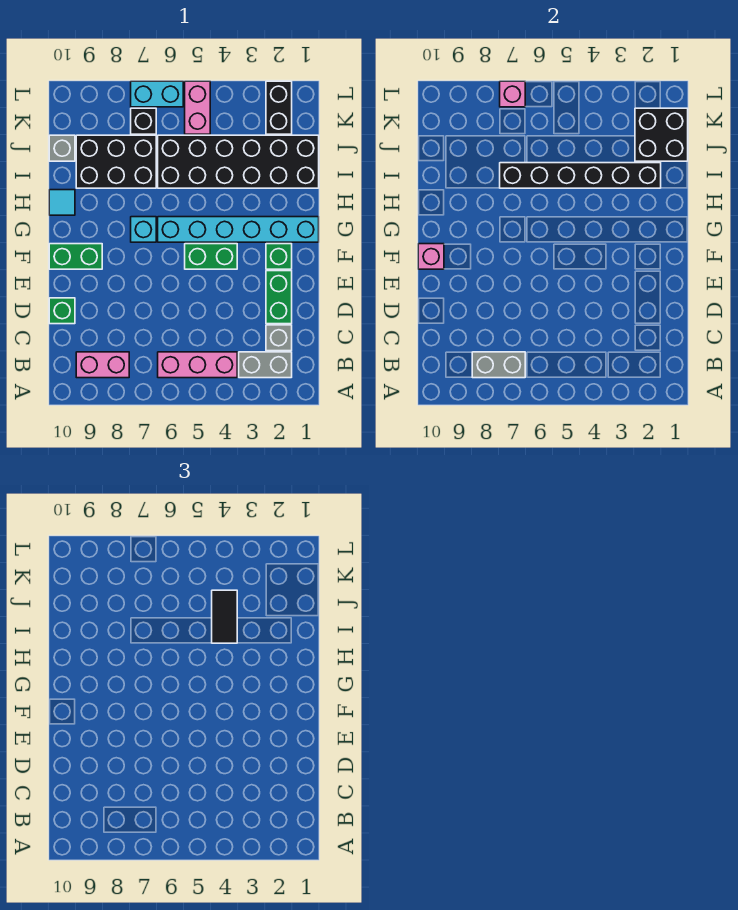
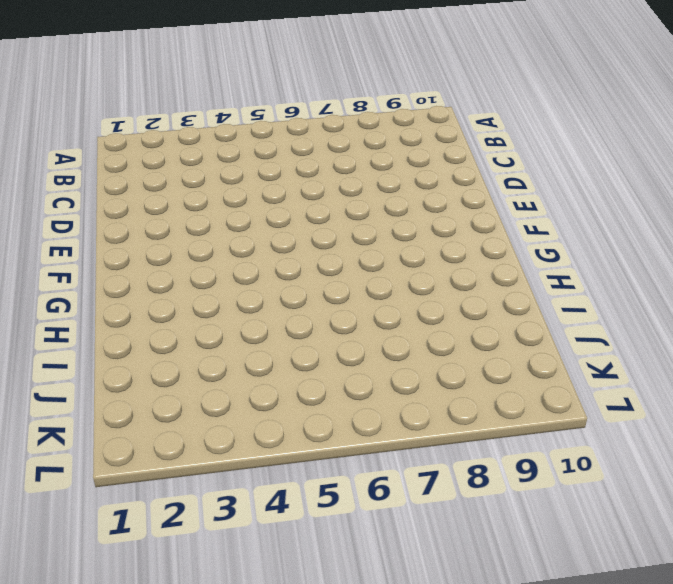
none -> grey brick B2:B3 level 1
none -> pink brick B4:B6 level 1
none -> pink brick B8:B9 level 1

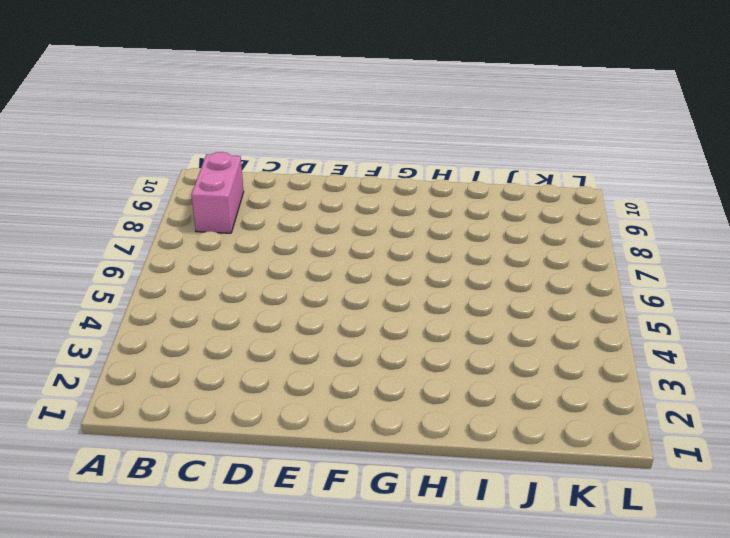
none -> grey brick B2:B3 level 1
none -> pink brick B4:B6 level 1
none -> grey brick C2 level 1

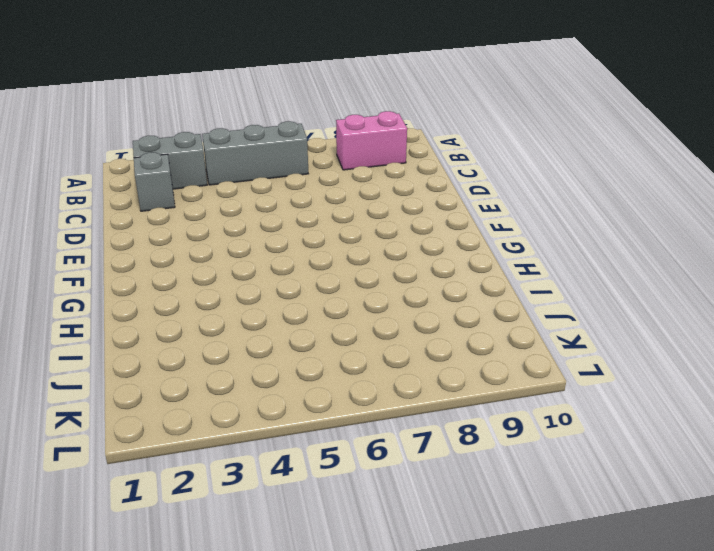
grey brick B4:B6 level 1 -> pink brick B4:B6 level 1
none -> green brick D2:E2 level 1
none -> green brick D10 level 1
none -> green brick F2 level 1

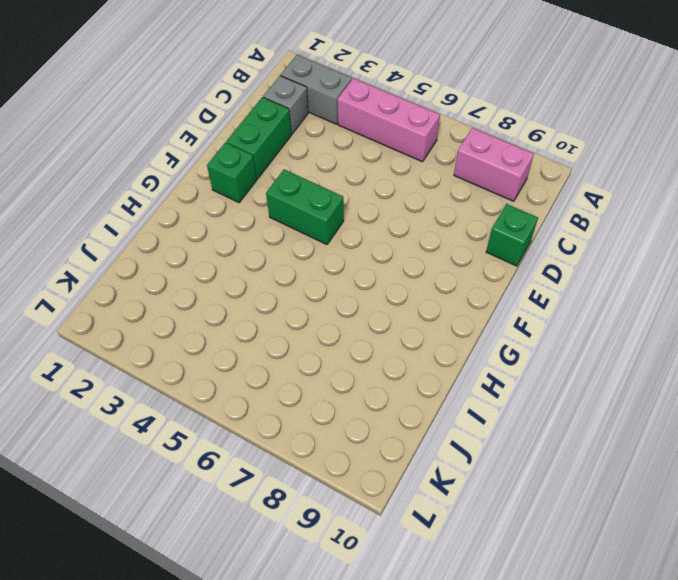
none -> green brick F9:F10 level 1
none -> cyan brick G1:G6 level 1
none -> cyan brick G7 level 1

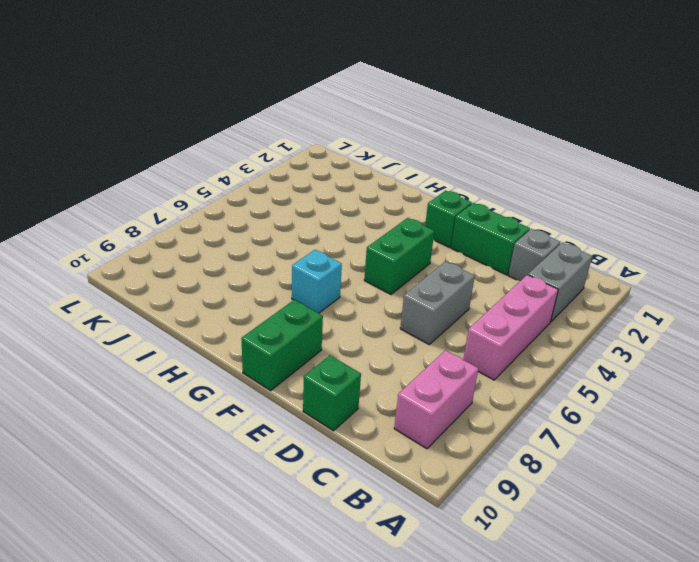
grey brick D5:D6 level 1 -> grey brick B7:B8 level 2
none -> cyan brick G1:G6 level 1
none -> cyan tile H10 level 1
none -> black brick I1:J6 level 1

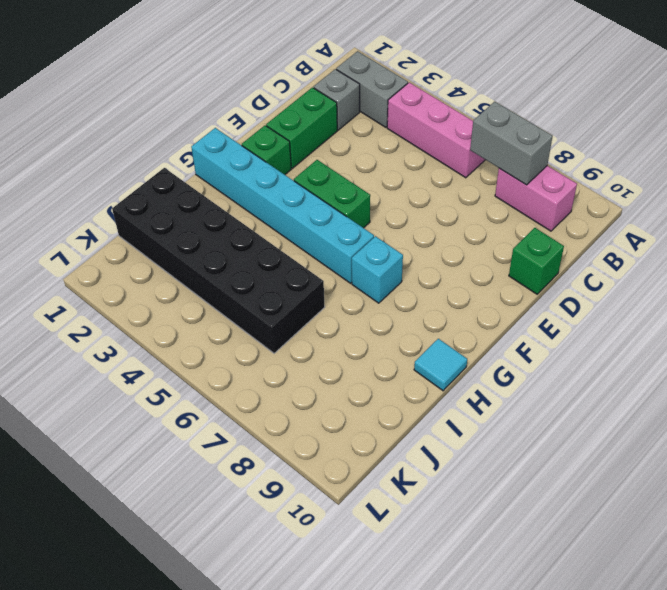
none -> green brick F9:F10 level 1
none -> black brick I7:J9 level 1
none -> grey brick J10 level 1

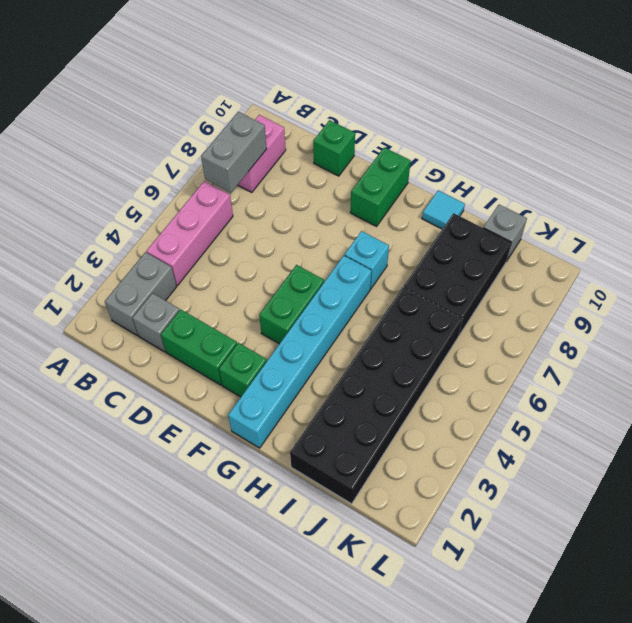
none -> black brick K2:L2 level 1
none -> pink brick K5:L5 level 1
none -> black brick K7 level 1

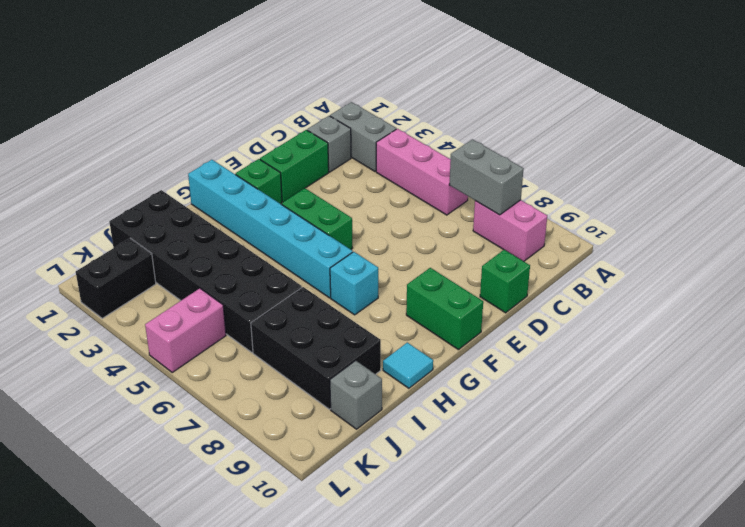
none -> black brick K7 level 1
none -> cyan brick L6:L7 level 1
none -> pink brick F10 level 2

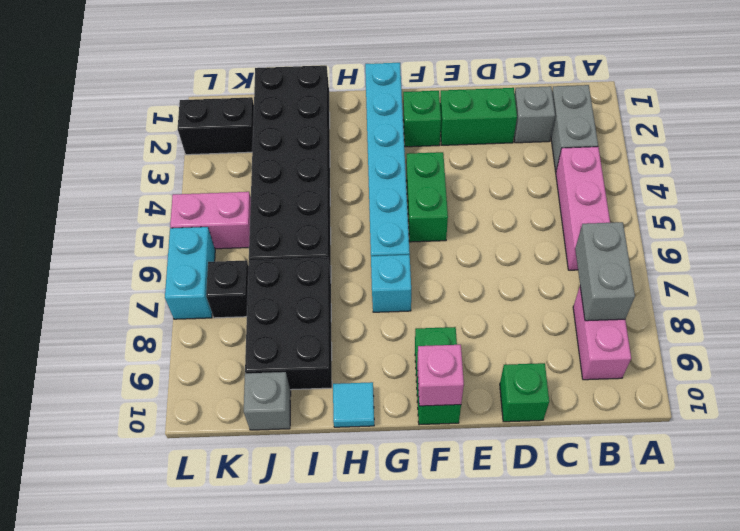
none -> black brick I2:I7 level 2
none -> black brick J1:K2 level 2
none -> pink brick L7 level 2

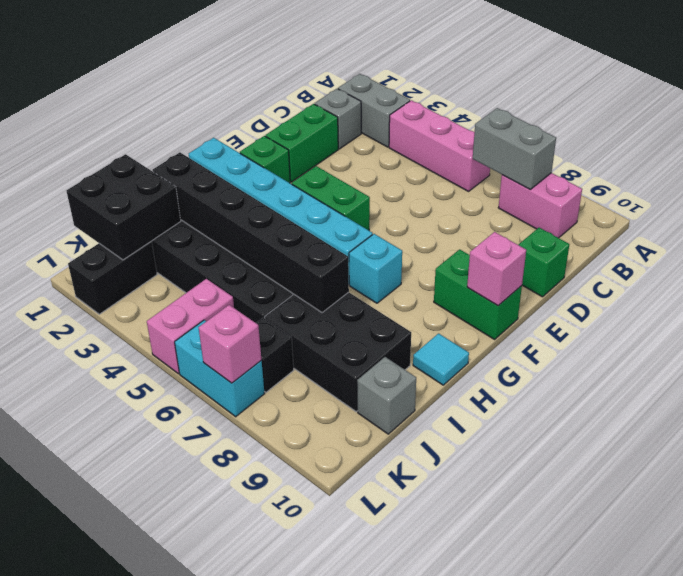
none -> black tile I4:J4 level 3

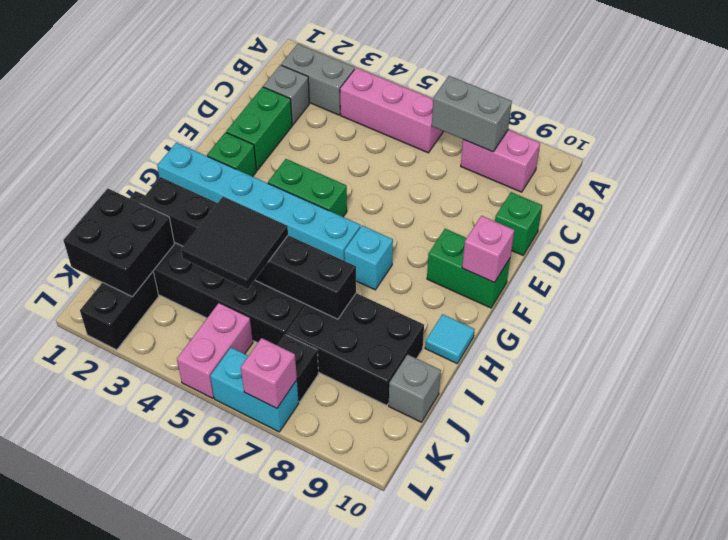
black tile I4:J5 level 3 -> black tile I4:J4 level 3

